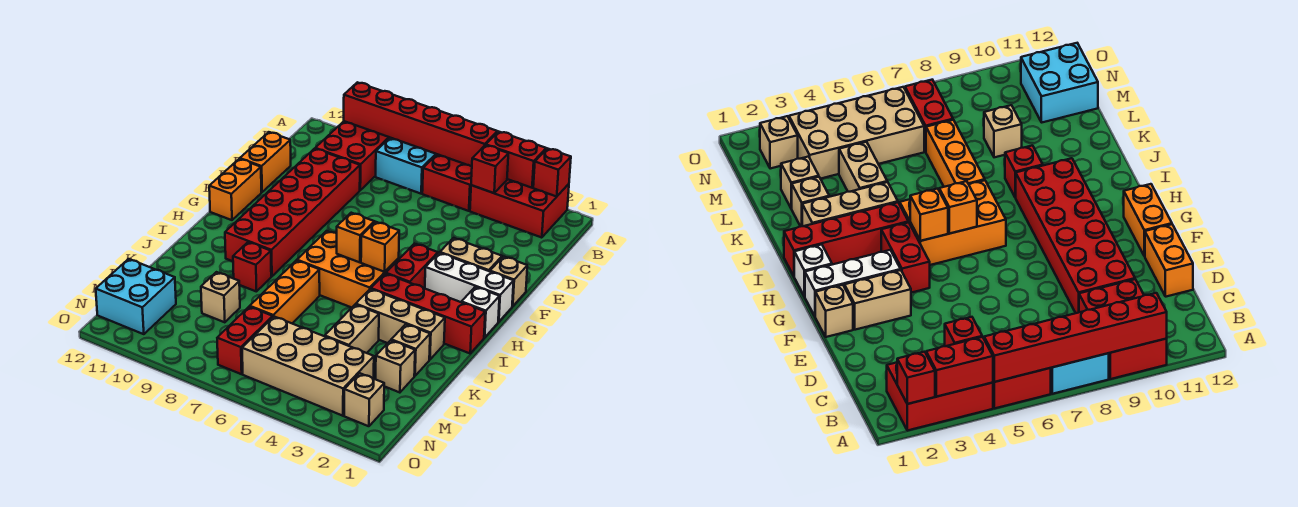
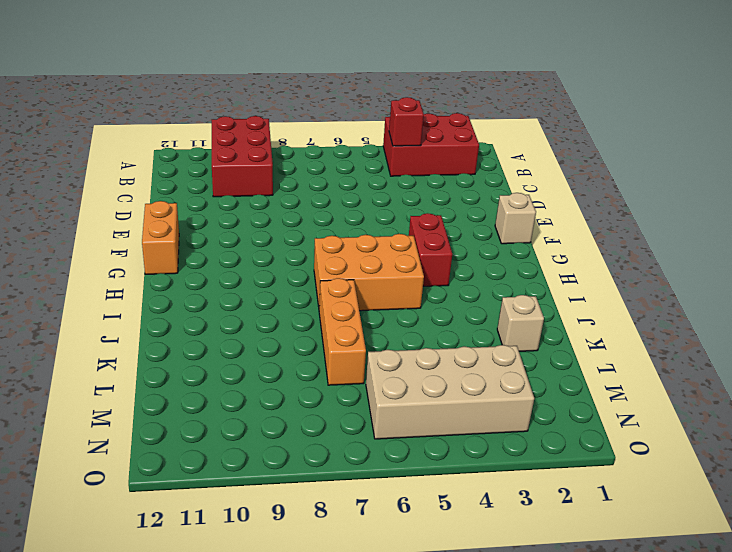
none -> red brick A5:B6 level 1
none -> cyan brick A7:B8 level 1
none -> red brick D9:I10 level 1
none -> orange brick D12:E12 level 1

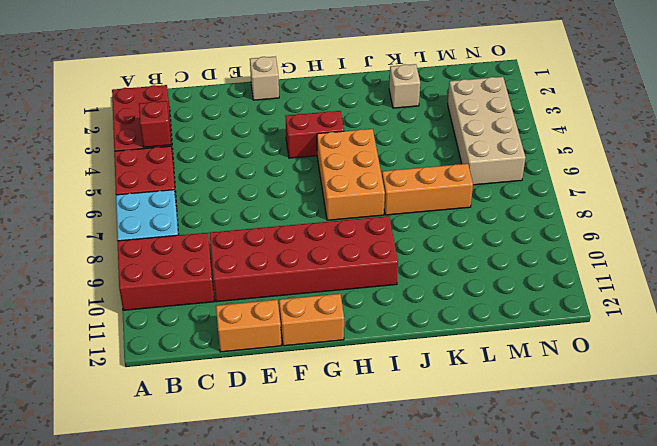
none -> tan brick F2:F3 level 1
none -> white brick G1:G3 level 1
none -> white brick H1 level 1
none -> red brick I1:I4 level 1

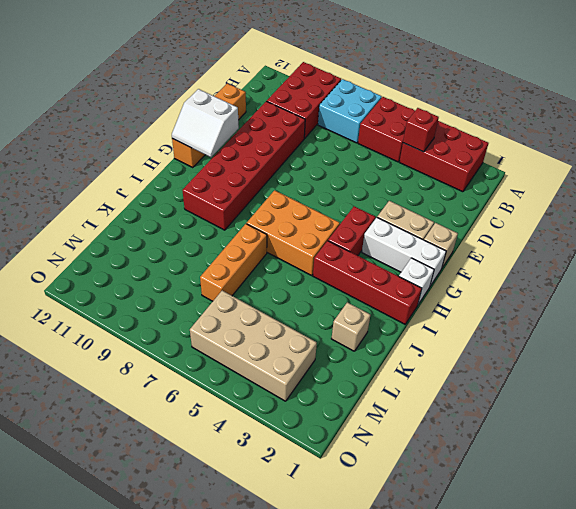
white slope F11:G12 level 2 top F -> none
none -> tan brick J2:J4 level 1
none -> red brick J9 level 1
none -> tan brick K4:L4 level 1
none -> tan brick L2 level 1

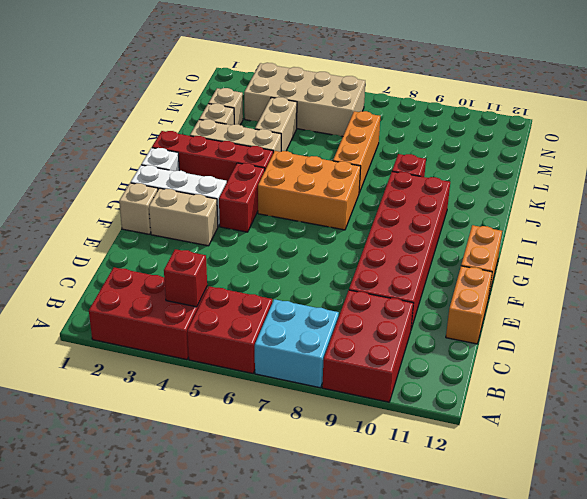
none -> tan brick L9 level 1
none -> red brick M7:N7 level 1
none -> cyan brick M11:N12 level 1
none -> tan brick N2 level 1

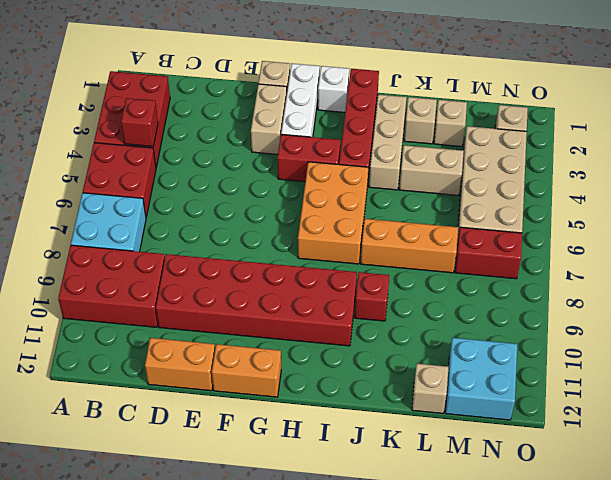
tan brick L12 level 1 -> tan brick L9 level 1
none -> red brick A2 level 2
none -> red brick A3:A4 level 2
none -> red brick A5:A10 level 2
none -> orange brick H5 level 2

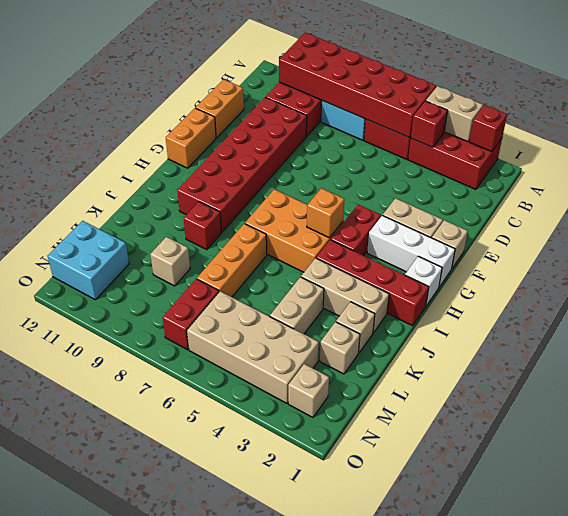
tan brick A3:A4 level 2 -> red brick A3:A4 level 2
red brick A5:B10 level 2 -> red brick A5:A10 level 2
none -> orange brick H6 level 2

